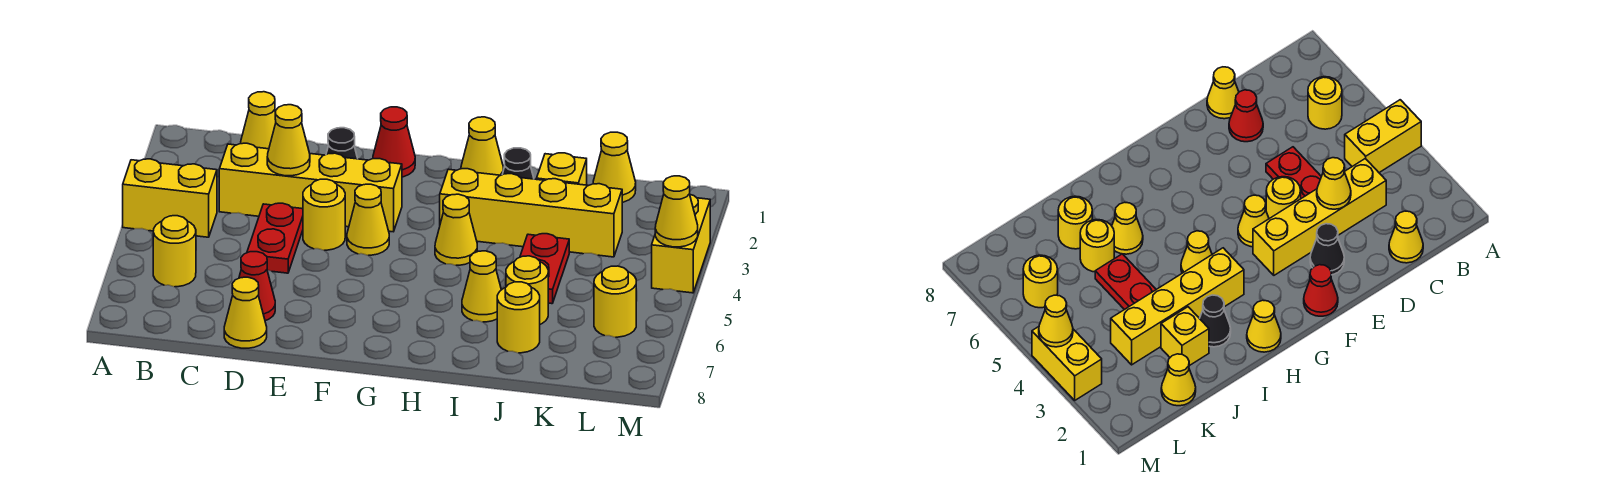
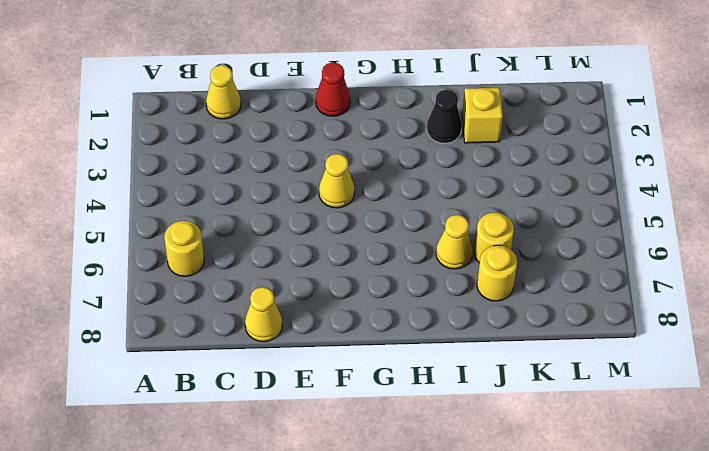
none -> yellow brick A4:B4 level 1
none -> yellow brick C3:F3 level 1
none -> red plate D4:D5 level 1

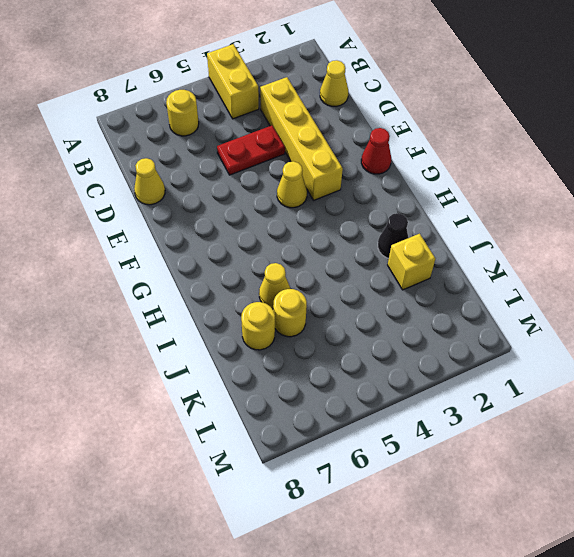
none -> red cone D7 level 1
none -> black cone E2 level 1
none -> yellow round brick E4 level 1

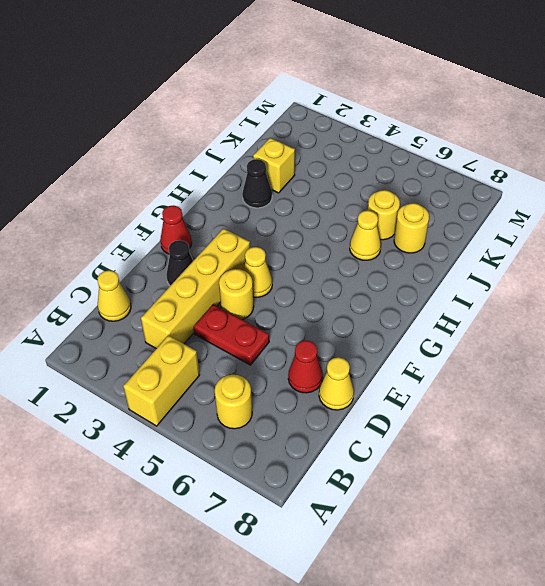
none -> yellow cone H1 level 1
none -> yellow brick H3:K3 level 1
none -> yellow cone H4 level 1

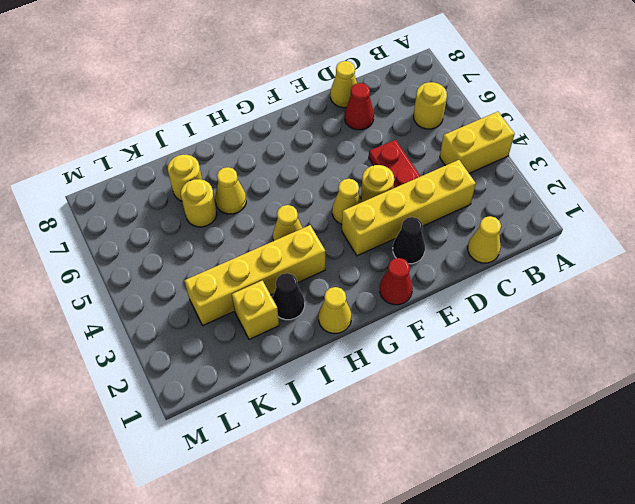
none -> red plate J4:J5 level 1
none -> yellow cone K1 level 1
none -> yellow round brick L6 level 1

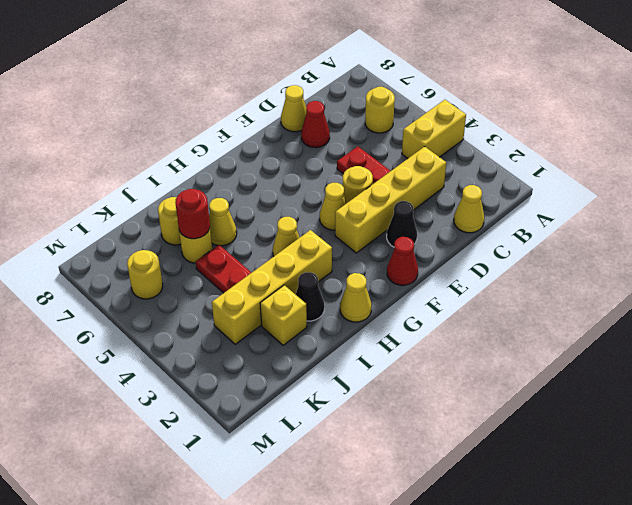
red round brick J6 level 2 -> none
none -> yellow cone K1 level 1
none -> yellow brick M3:M4 level 1
none -> yellow cone D3 level 2

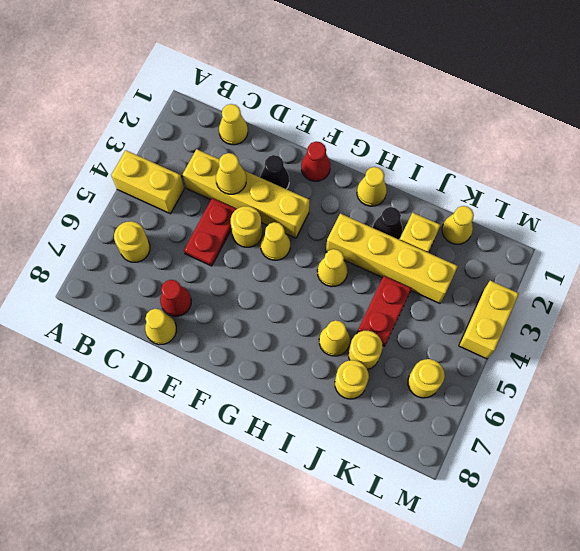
none -> yellow cone M4 level 2

